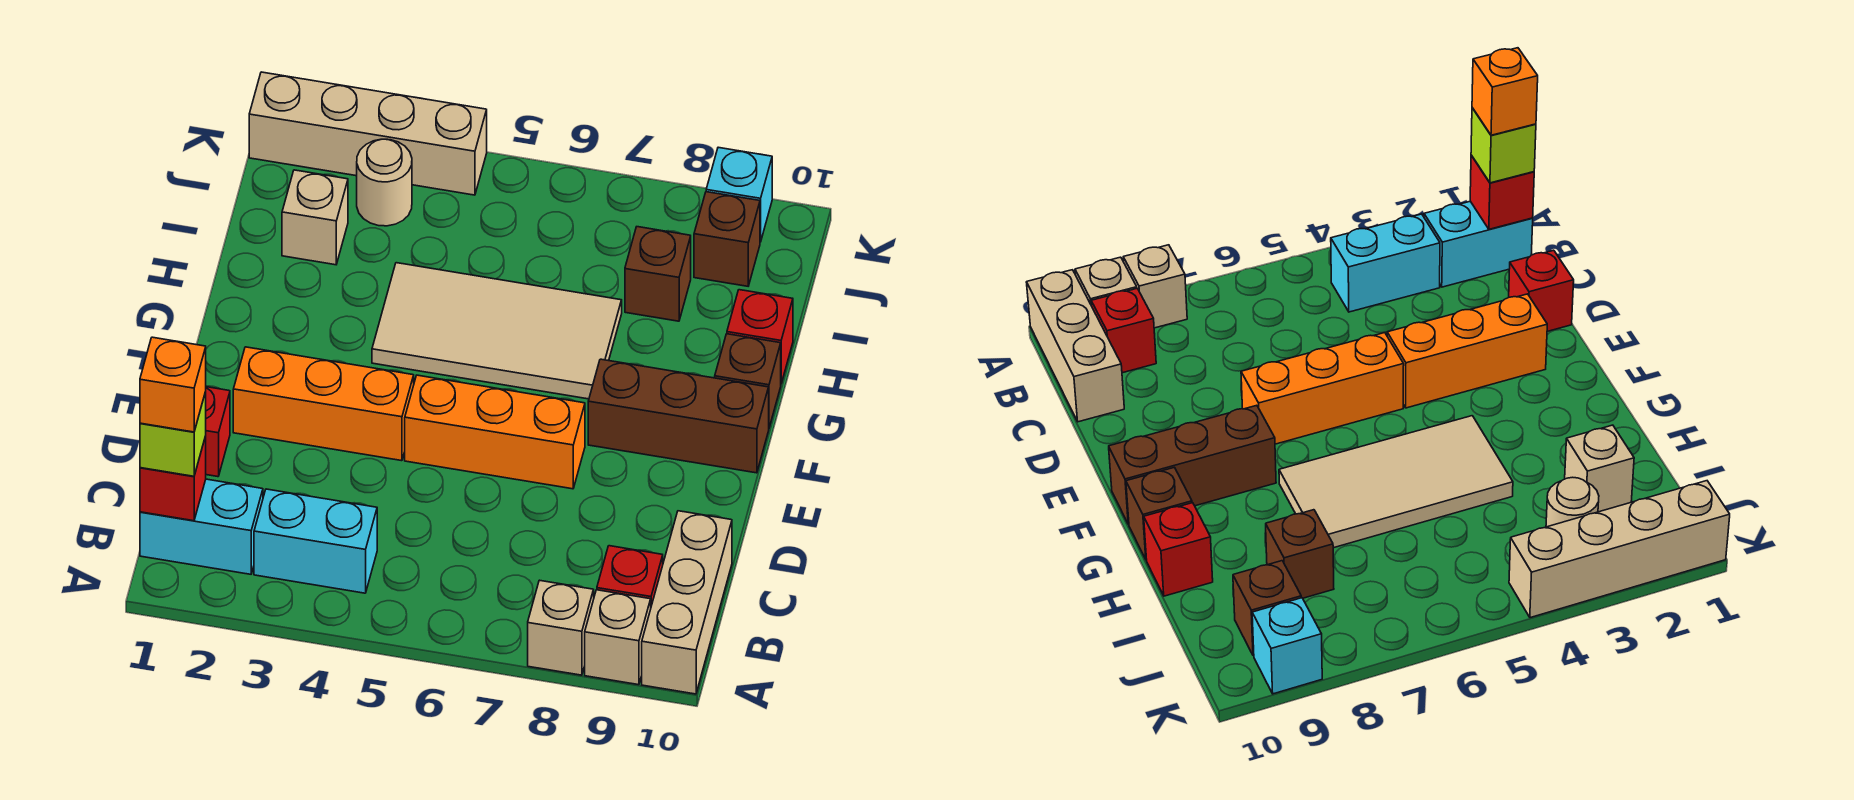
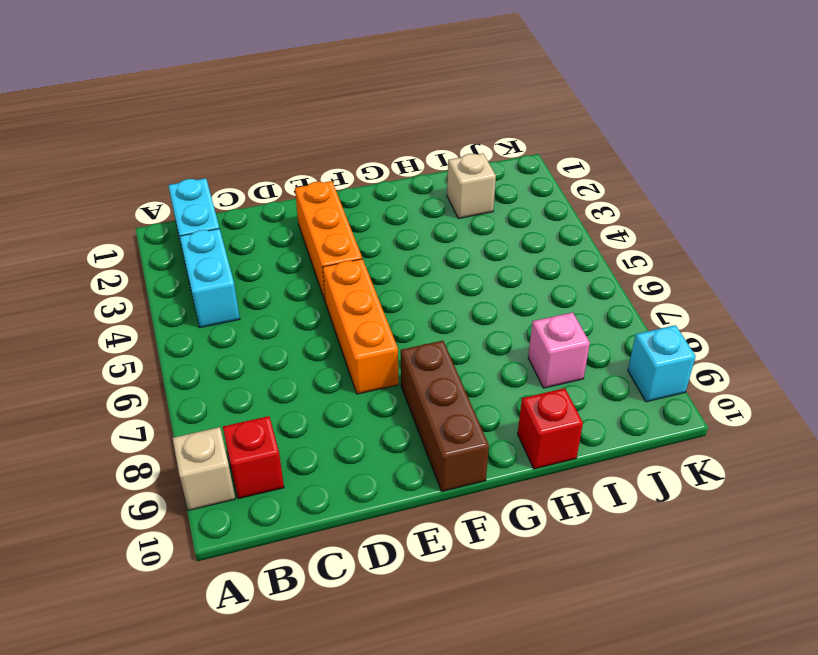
pink brick I8 level 1 -> brown brick I8 level 1
none -> tan brick A8 level 1
none -> tan brick A10:C10 level 1
none -> red brick D1 level 1

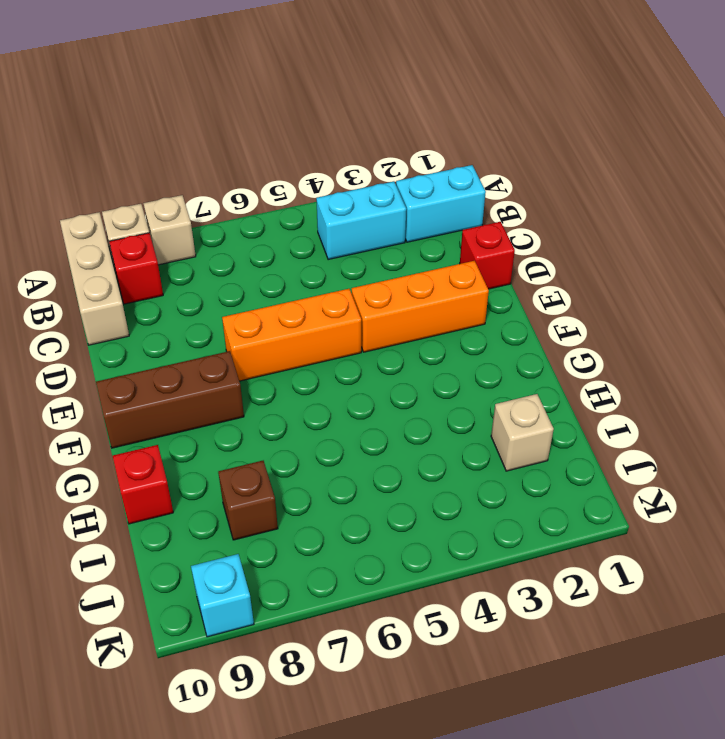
none -> tan tile G4:H7 level 1
none -> brown brick G10 level 1
none -> tan round brick J3 level 1

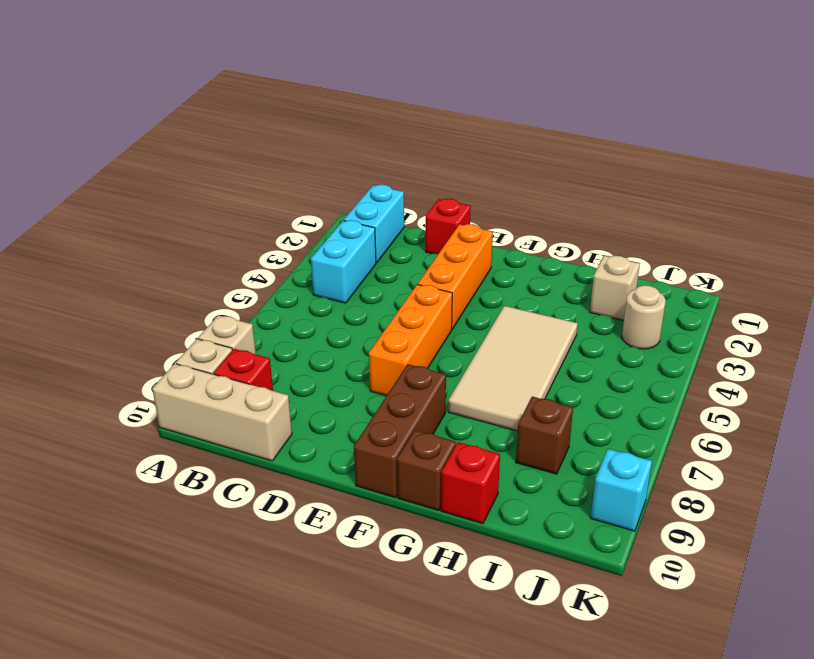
none -> brown brick J9 level 1
none -> tan brick K1:K4 level 1
none -> red brick B1 level 2

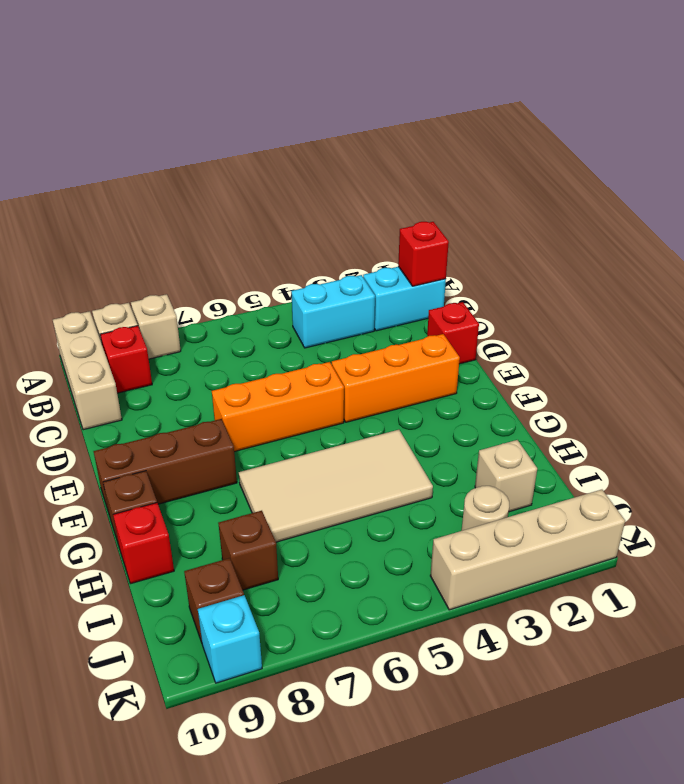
none -> lime brick B1 level 3
none -> orange brick B1 level 4

